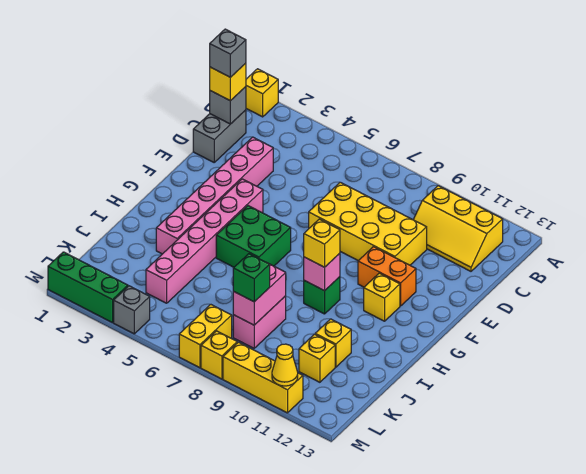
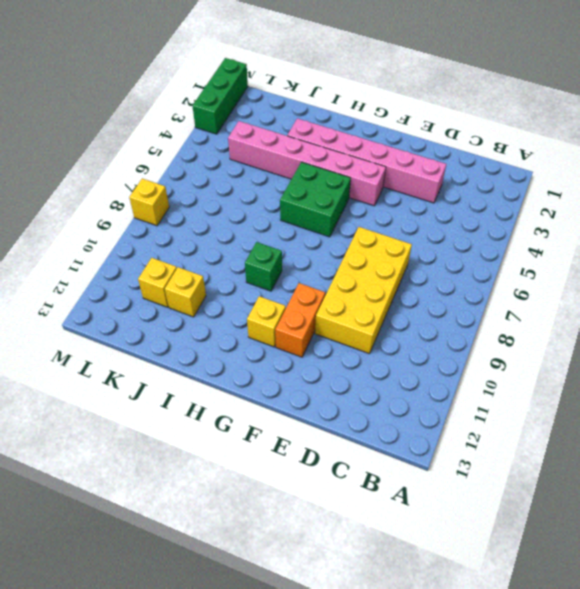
none -> yellow brick A1 level 1
none -> yellow slope B10:C12 level 1 top B
none -> grey brick C1:D1 level 1

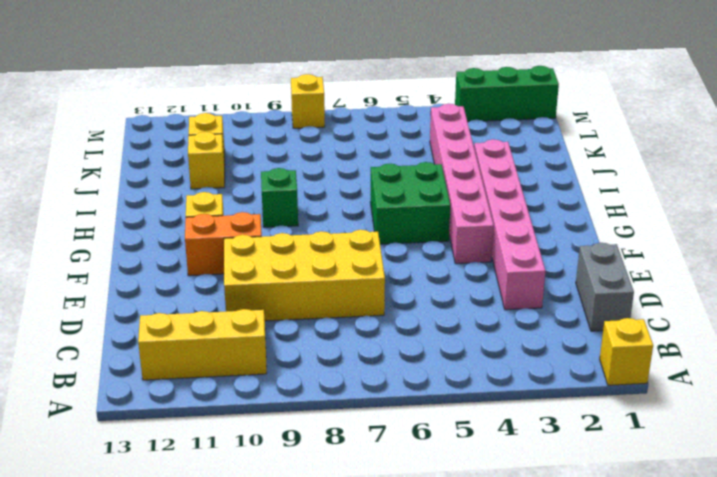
none -> pink brick J8:K8 level 1
none -> yellow brick L7:M7 level 1
none -> grey brick M4 level 1

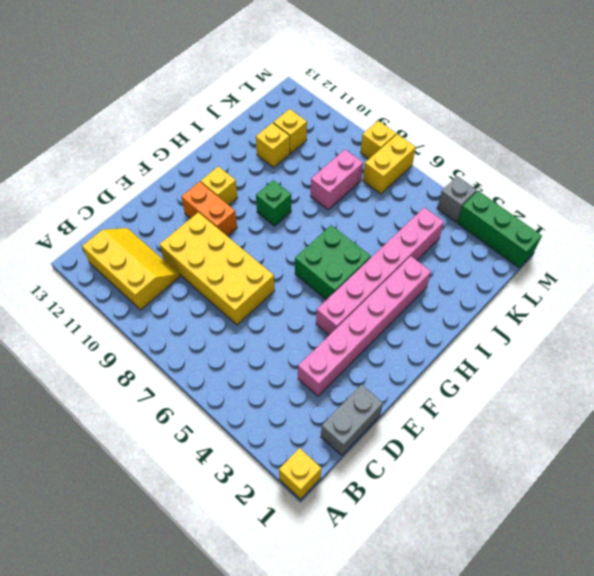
none -> yellow brick M9:M11 level 1
none -> grey brick C1 level 2
none -> pink brick H9 level 2

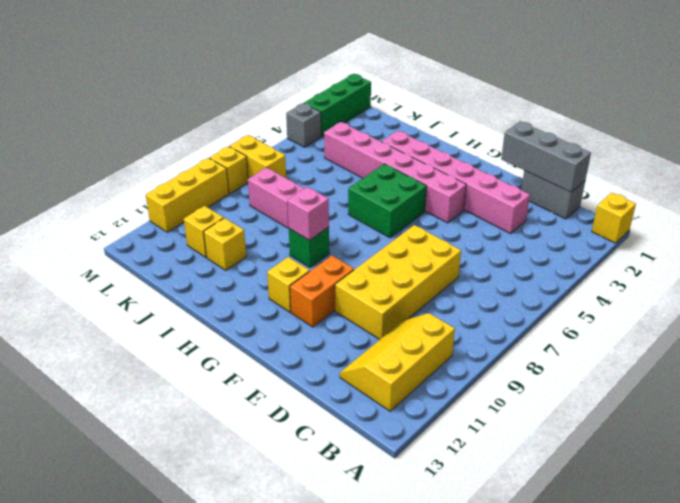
grey brick C1:E1 level 2 -> grey brick C1 level 2
none -> pink brick J8:K8 level 2
none -> yellow cone M11 level 2
none -> yellow brick C1 level 3

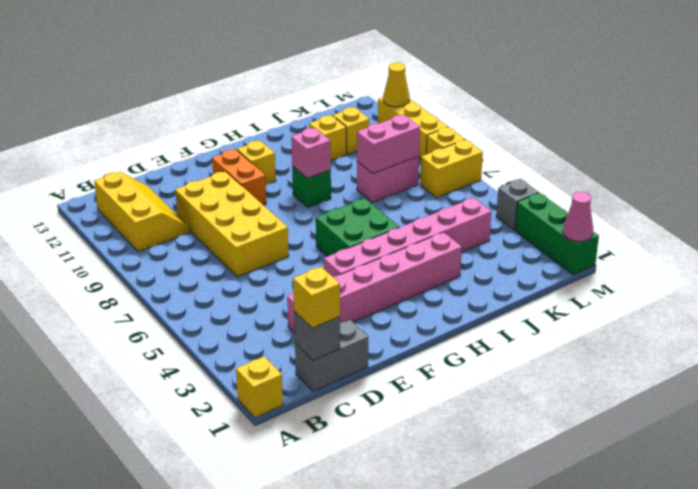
pink cone M1 level 2 -> none
none -> yellow brick H9 level 3
none -> green brick K8 level 3
none -> grey brick C1 level 4

